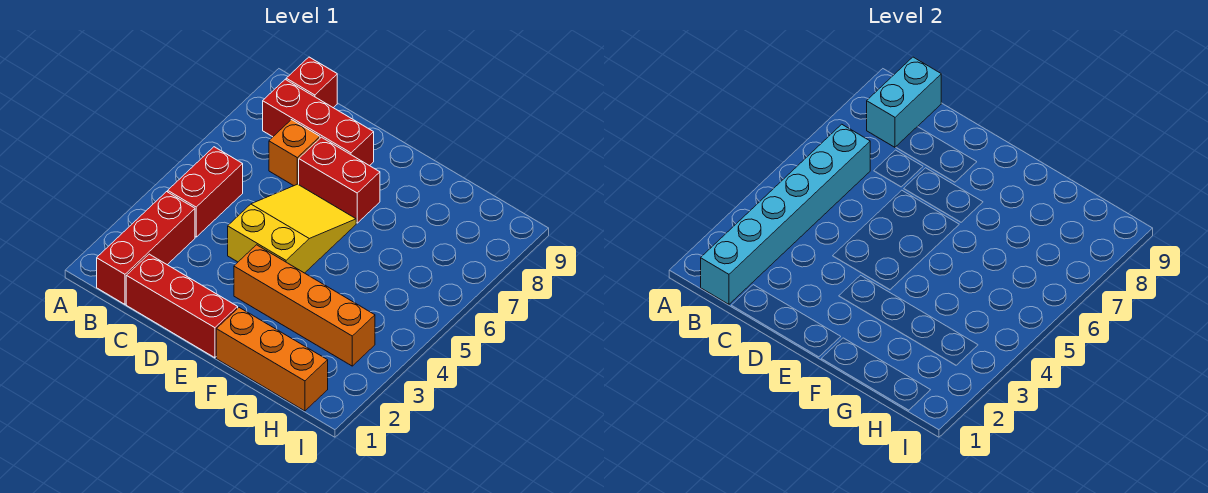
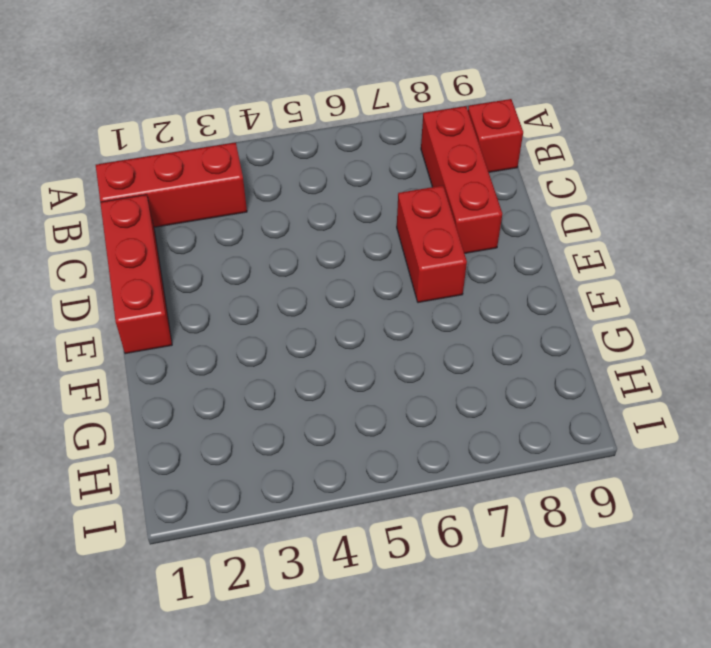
none -> red brick B4:B5 level 1
none -> orange brick C7 level 1
none -> yellow slope D4:E6 level 1 top 4

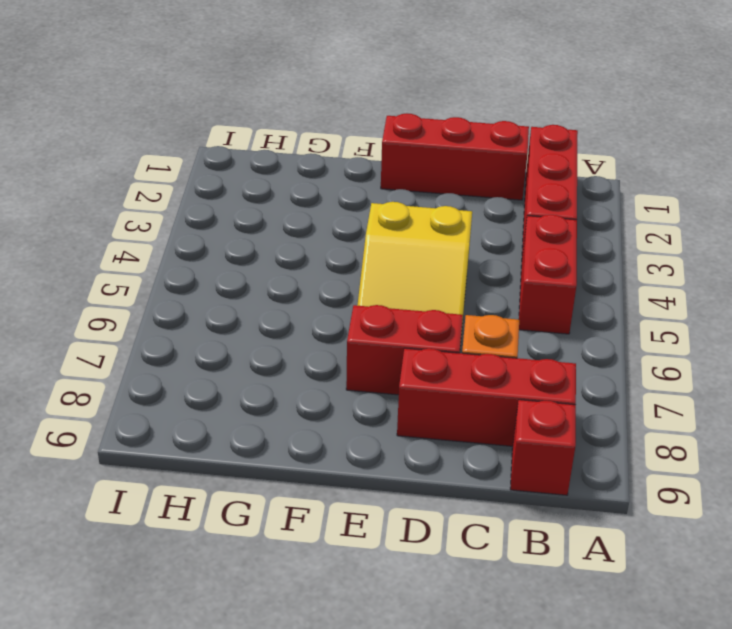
none -> orange brick E3:H3 level 1
none -> orange brick F1:H1 level 1
none -> cyan brick B1:B6 level 2

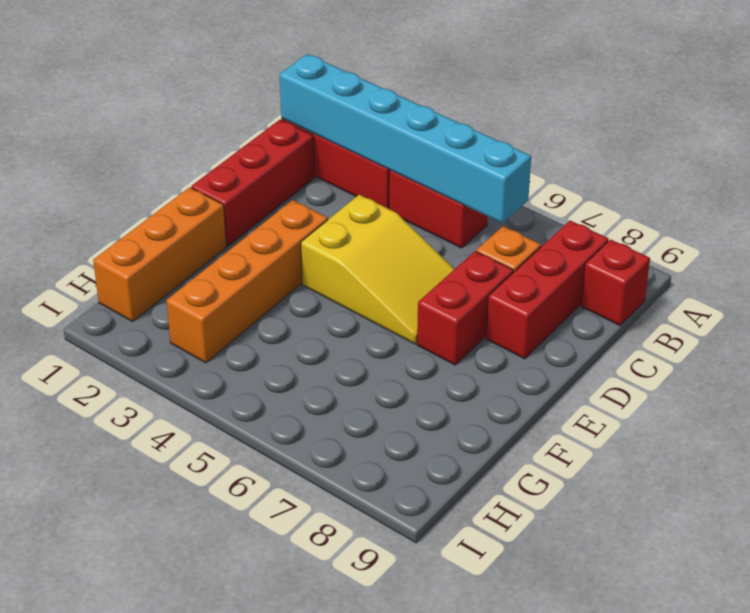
none -> cyan brick B8:B9 level 2

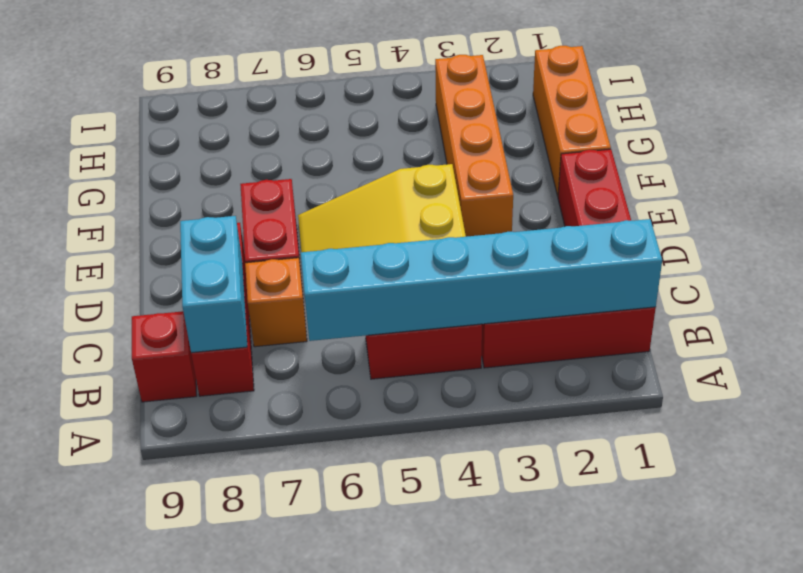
cyan brick B8:C8 level 2 -> cyan brick B8:B9 level 2

